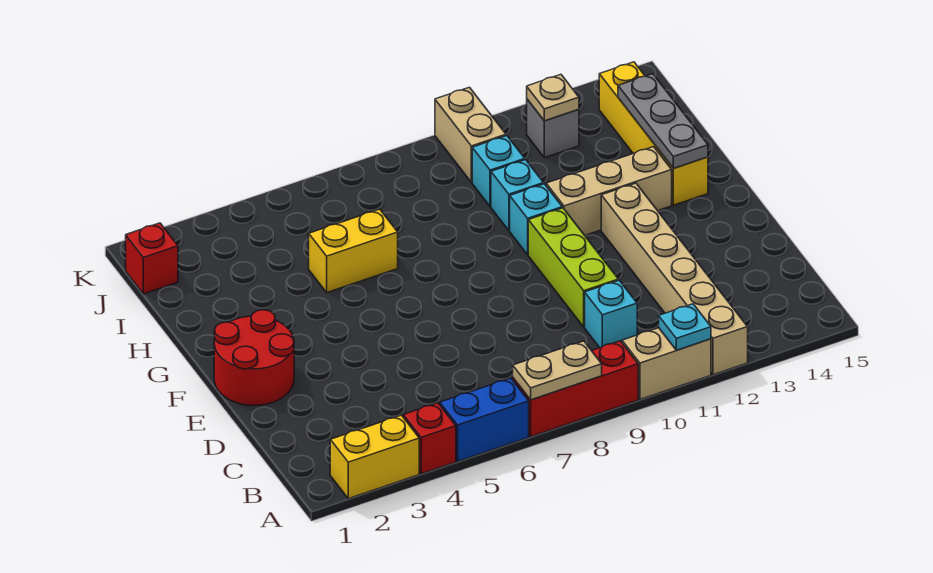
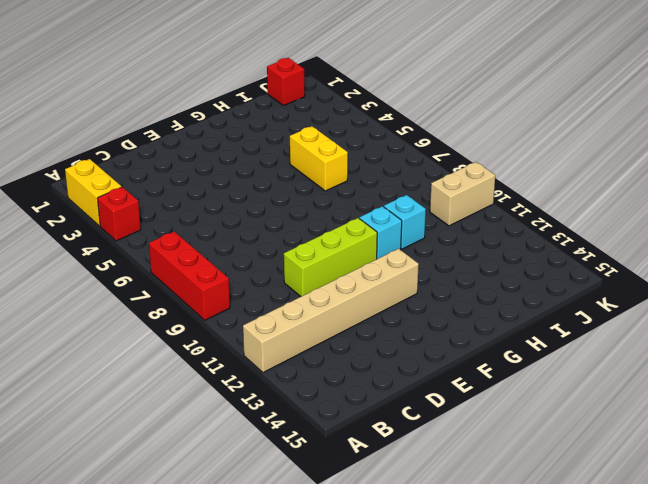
none -> blue brick A5:A6 level 1
none -> tan brick A10:A11 level 1
none -> cyan brick C10 level 1

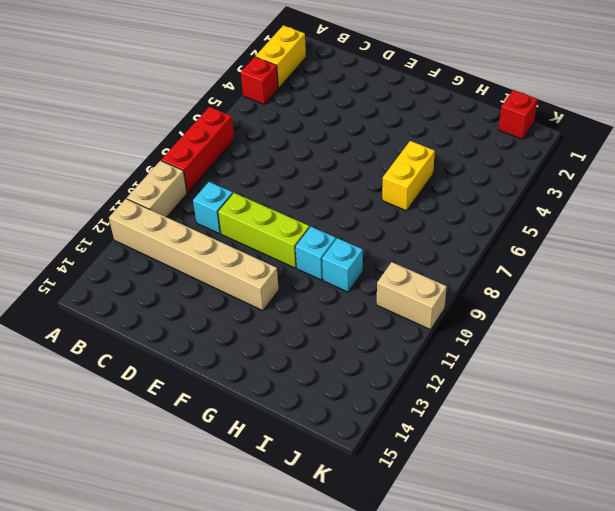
none -> blue brick A5:A6 level 1
none -> red round brick E1:F2 level 1
none -> tan brick G11:G13 level 1

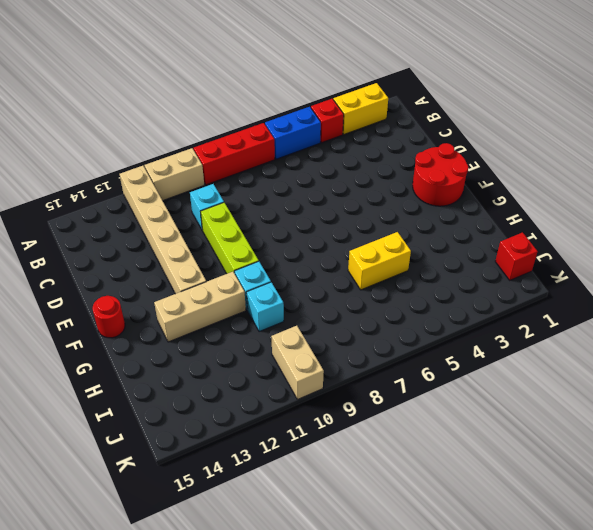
red round brick F15 level 1 -> none
none -> yellow brick G14:J14 level 1
none -> cyan brick I10 level 1
none -> grey brick J12 level 1

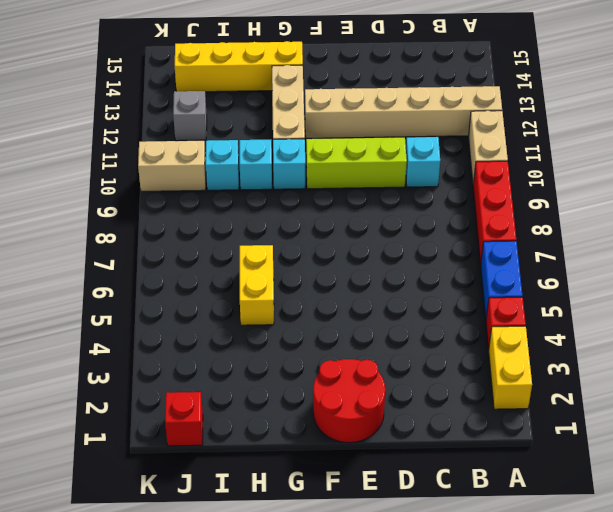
none -> tan plate A7:A8 level 2
none -> cyan plate A11 level 2
none -> grey plate G14:I14 level 2

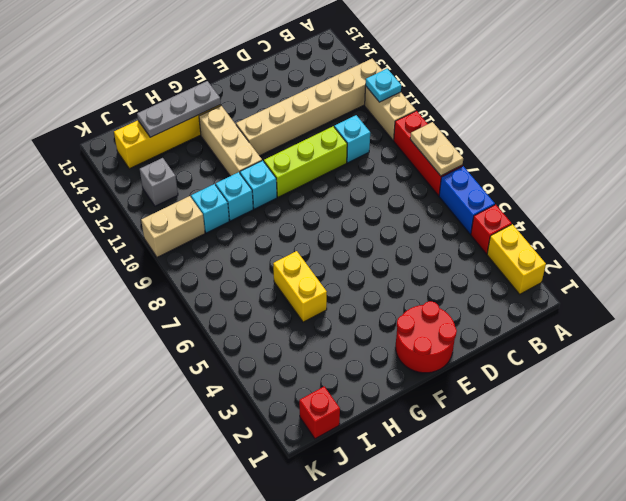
none -> tan plate J12 level 2

